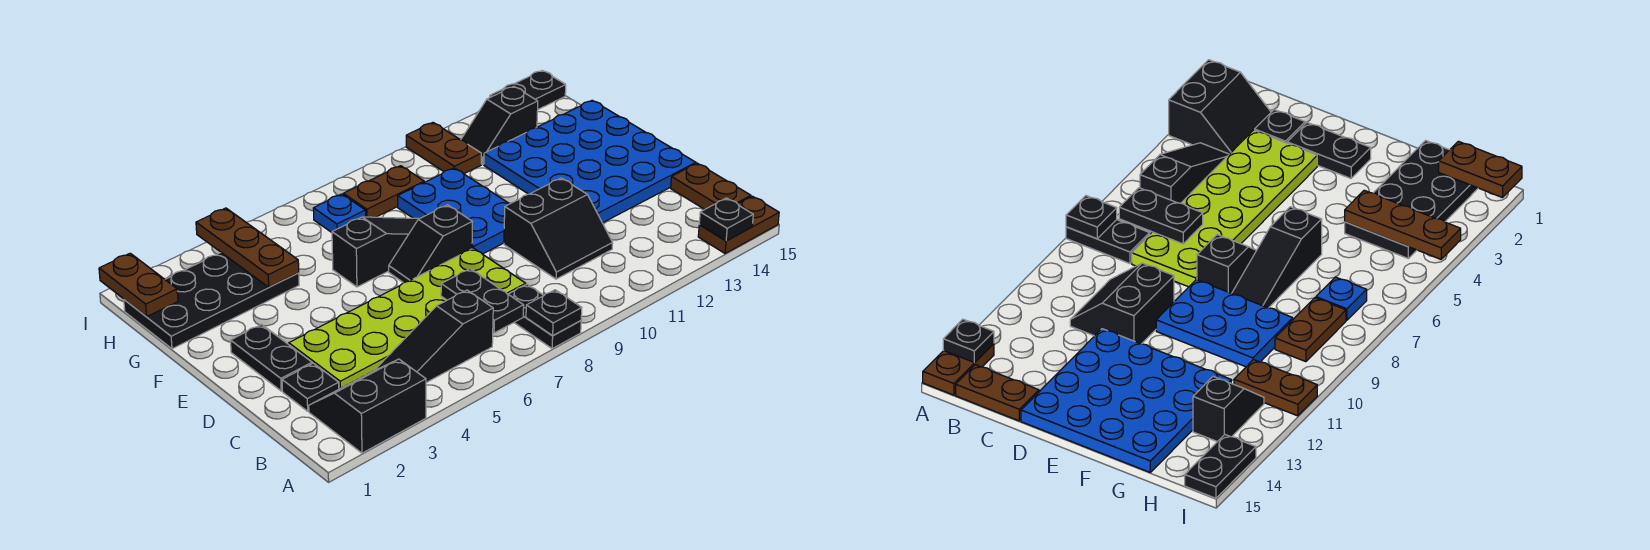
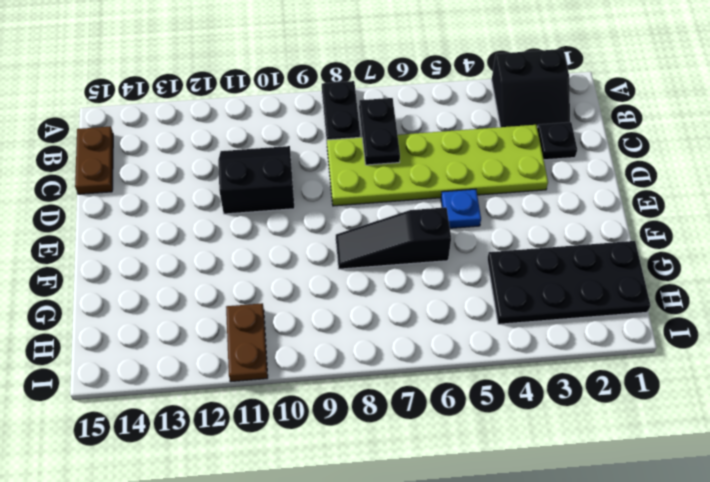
blue plate E5 level 1 -> blue plate H7 level 1
none -> brown plate A14:A15 level 1
none -> black slope B4:B6 level 1 top 6
none -> black plate D2:E2 level 1

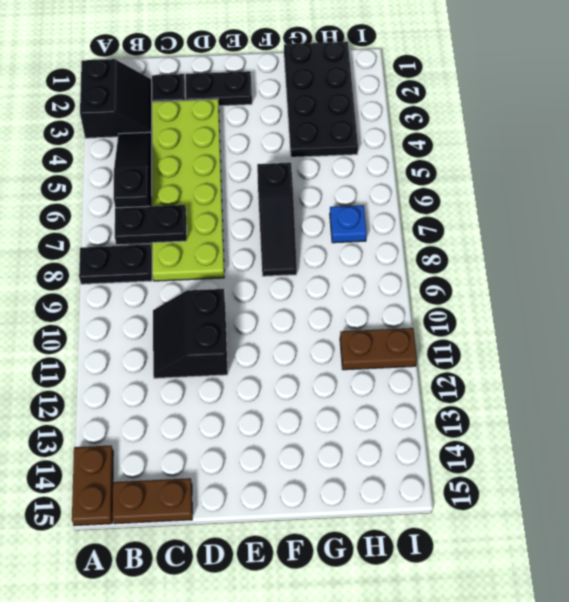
none -> blue plate D12:G15 level 1
none -> black slope E7:E8 level 1 top 8
none -> blue plate E9:G10 level 1

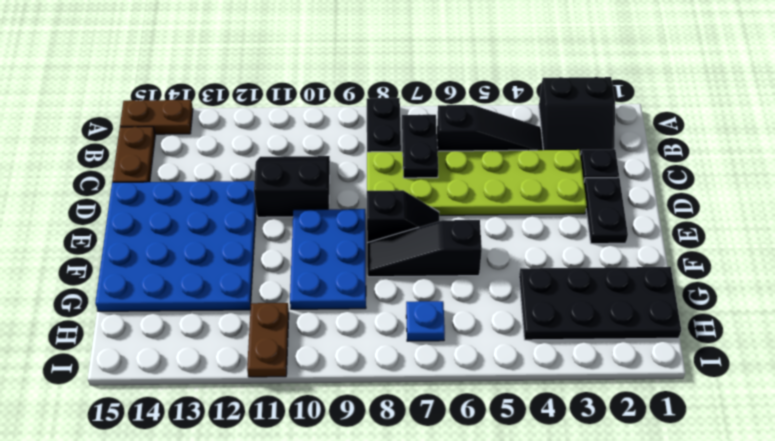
none -> brown plate H8:H9 level 1
none -> black slope H12:H13 level 1 top 13
none -> black plate I14:I15 level 1

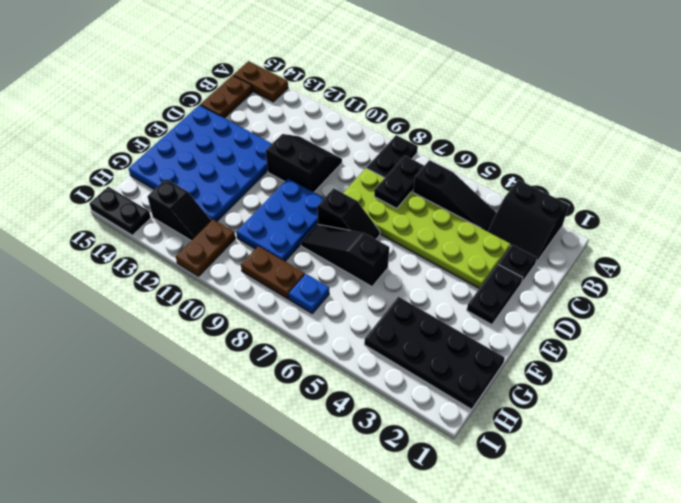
none -> black plate A8 level 2
none -> black plate A14 level 2
none -> brown plate G4:I4 level 2

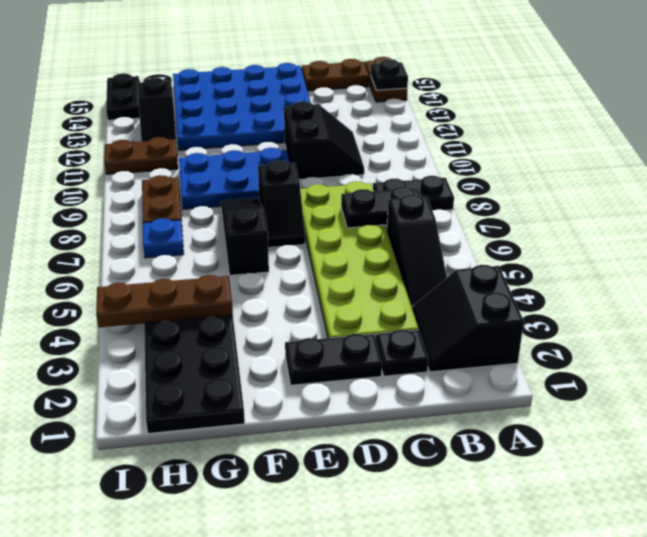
none -> black plate A8 level 2
none -> brown plate H1:I1 level 2

